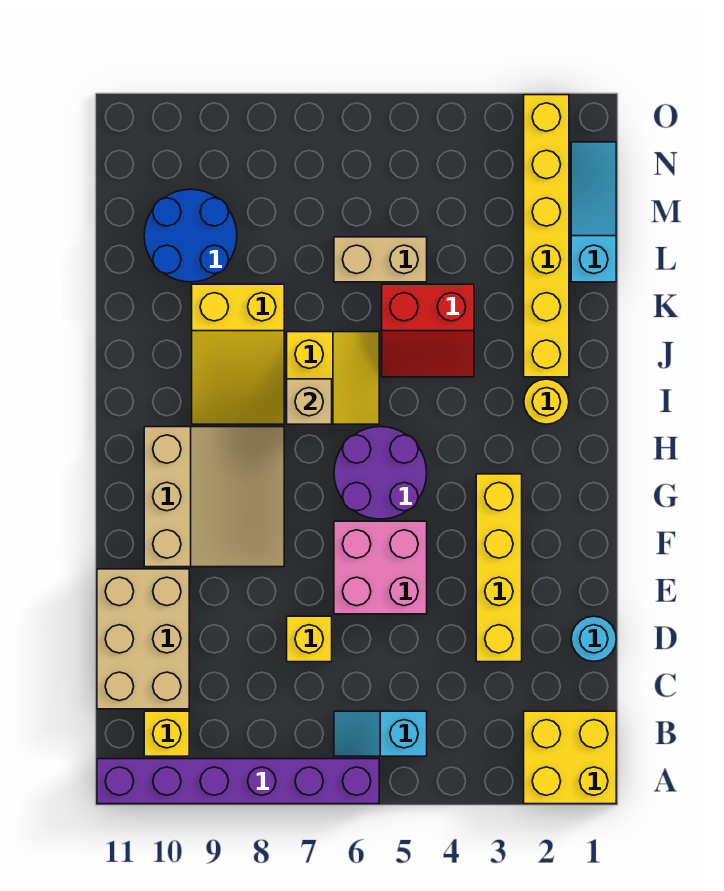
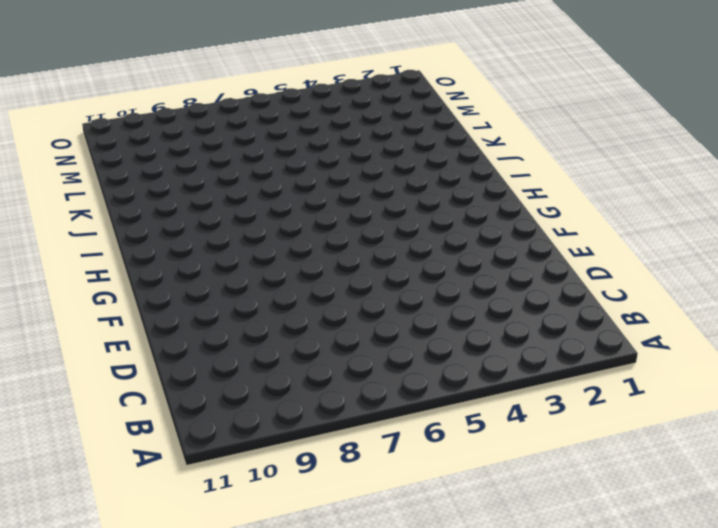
none -> yellow brick A1:B2 level 1
none -> purple brick A6:A11 level 1
none -> cyan slope B5:B6 level 1 top 5

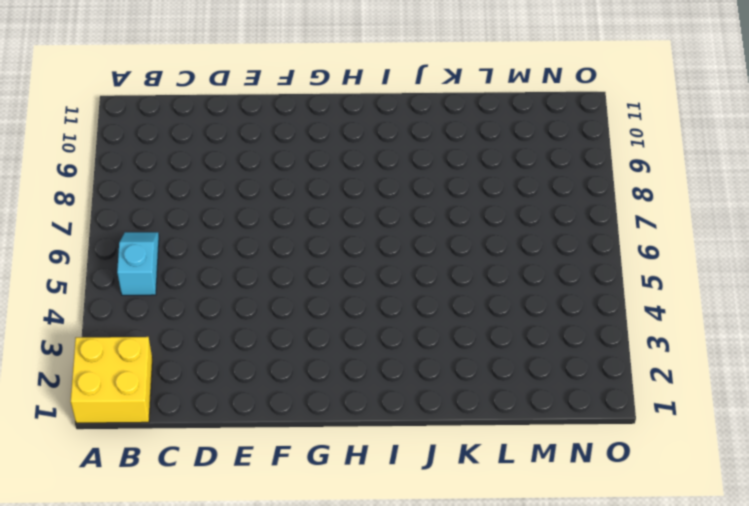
none -> purple brick A6:A11 level 1
none -> yellow brick B10 level 1
none -> tan brick C10:E11 level 1

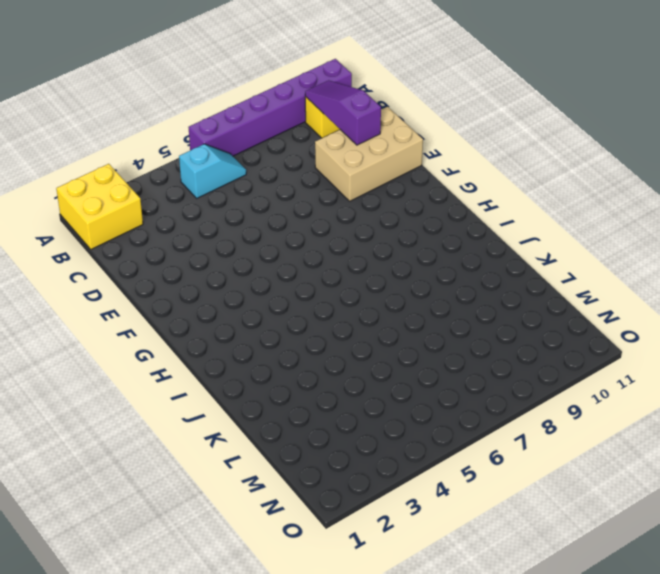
purple slope B10:D10 level 2 top D -> none
tan brick D9:E11 level 1 -> tan brick C10:E11 level 1
none -> cyan round brick D1 level 1
none -> yellow brick D3:G3 level 1
none -> yellow brick D7 level 1

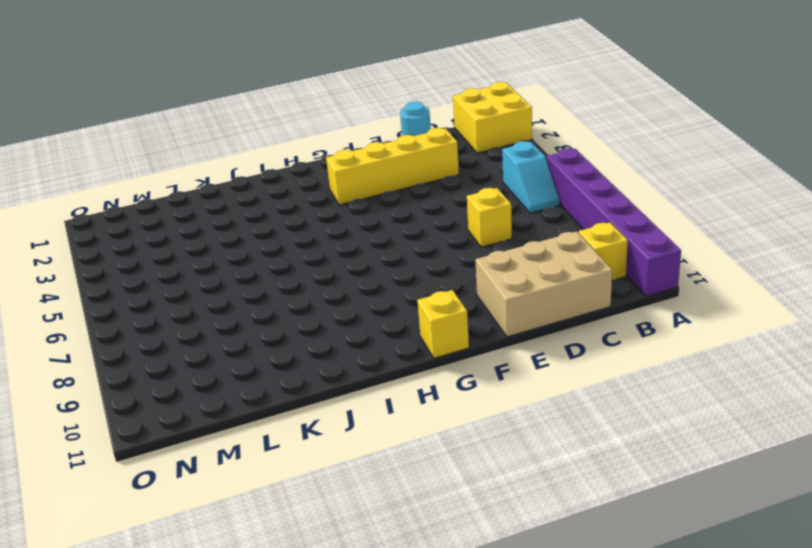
yellow brick G11 level 1 -> none
none -> pink brick E5:F6 level 1
none -> tan slope F8:H10 level 1 top 10
none -> purple round brick G5:H6 level 1

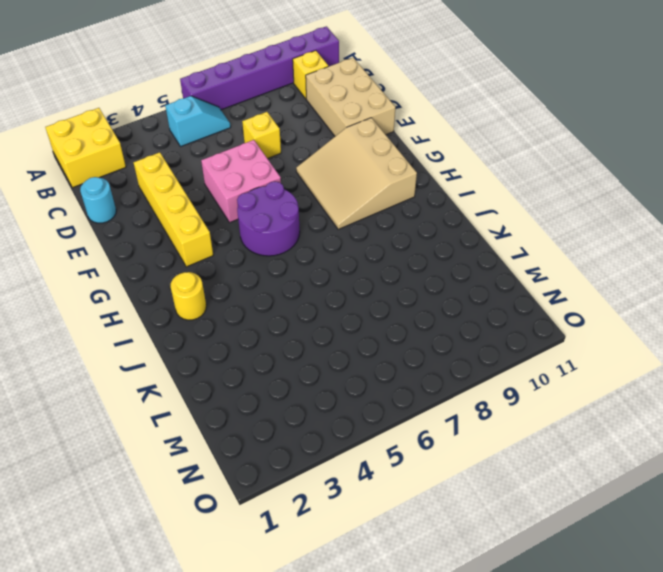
none -> yellow slope I6:J7 level 1 top 7
none -> yellow slope I8:K9 level 1 top K
none -> yellow brick J2:O2 level 1

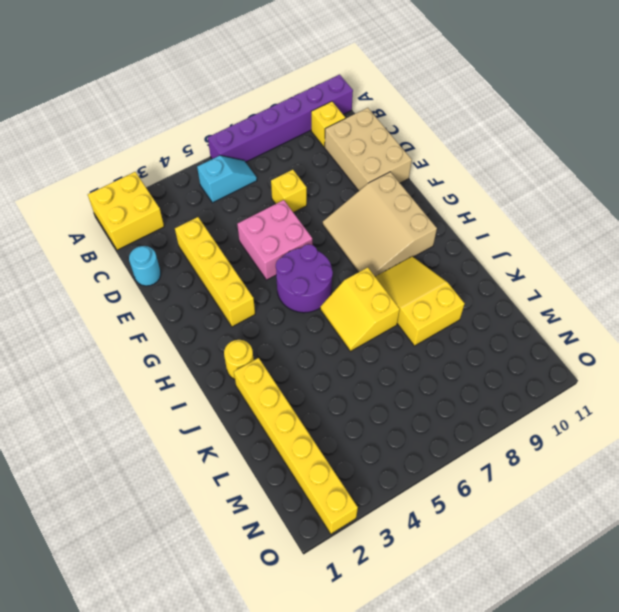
none -> red slope J4:K5 level 1 top K
none -> cyan slope L1:N1 level 1 top L
none -> tan brick L5:L6 level 1

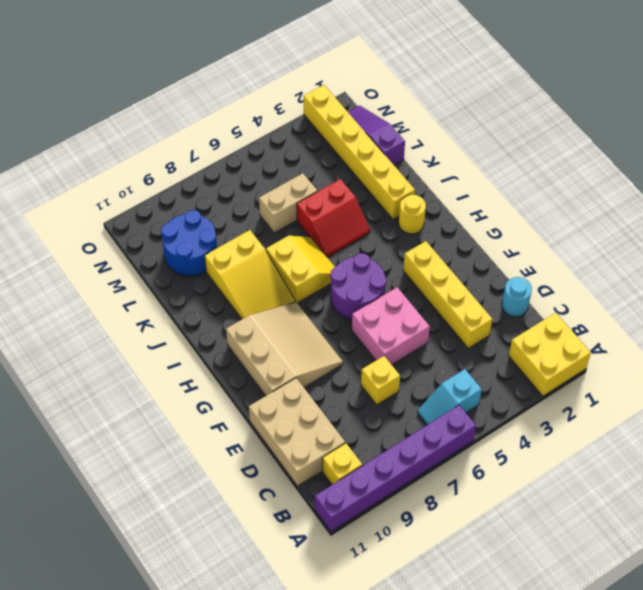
purple slope L1:N1 level 1 top L -> cyan slope L1:N1 level 1 top L
none -> tan brick I7 level 2

